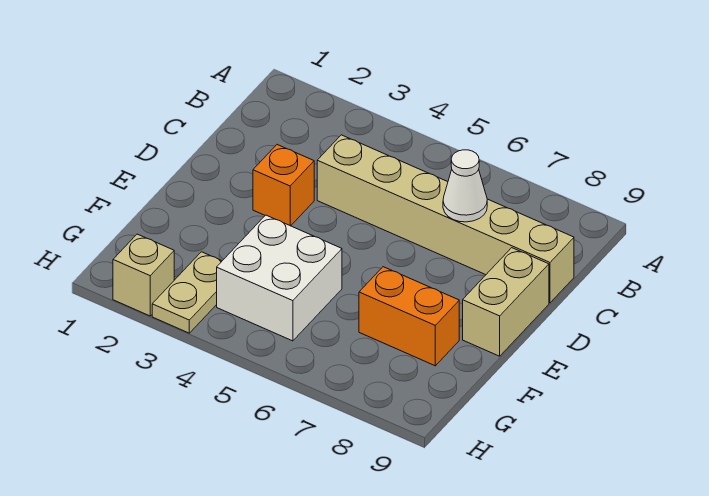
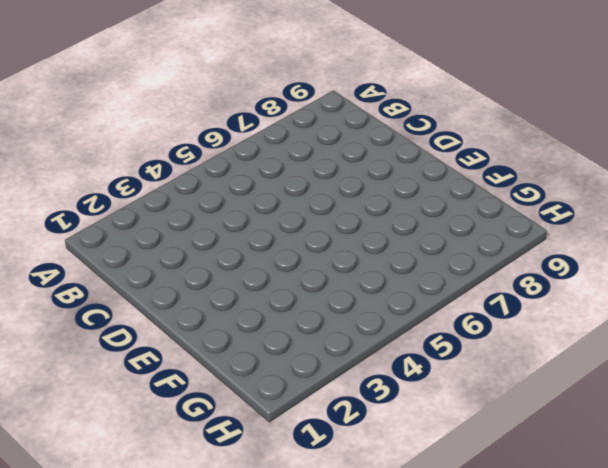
none -> tan brick C4:C9 level 1
none -> orange brick D3 level 1

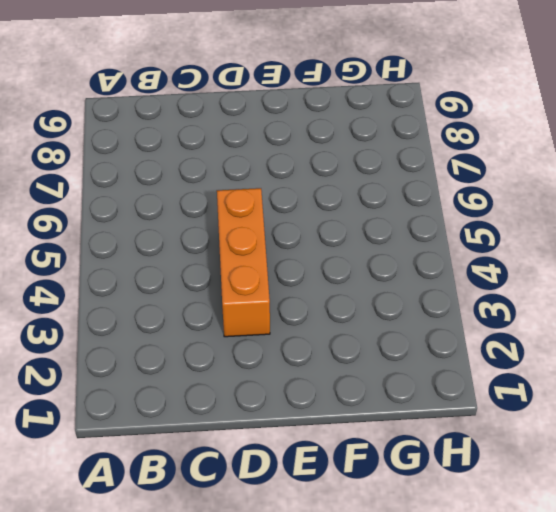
orange brick D3:D5 level 1 -> orange brick D3 level 1
none -> tan brick C4:C9 level 1
none -> tan brick D9:E9 level 1

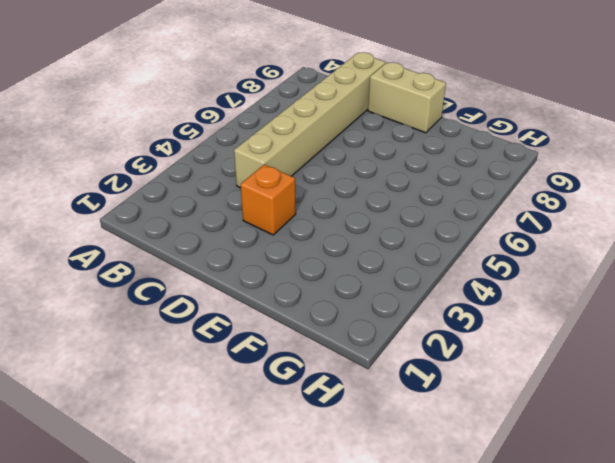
none -> white brick F4:G5 level 1
none -> orange brick F7:F8 level 1

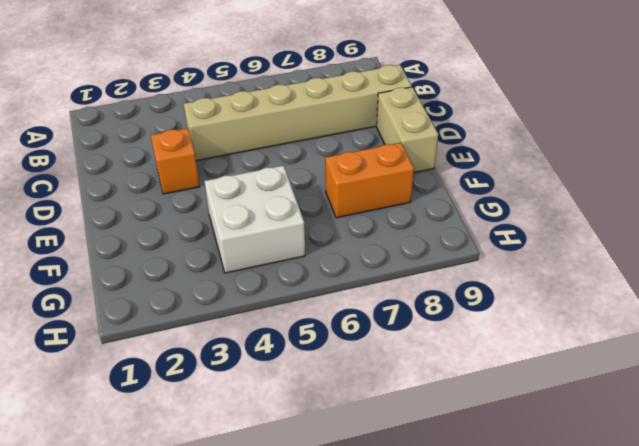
none -> tan plate G3:H3 level 1
none -> tan brick H2 level 1

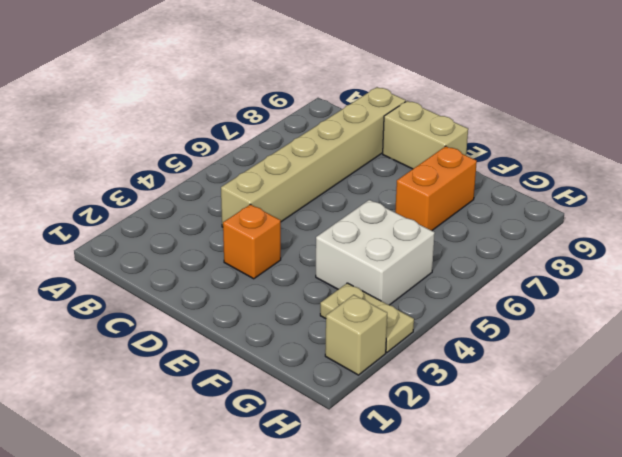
none -> white cone C7 level 2

